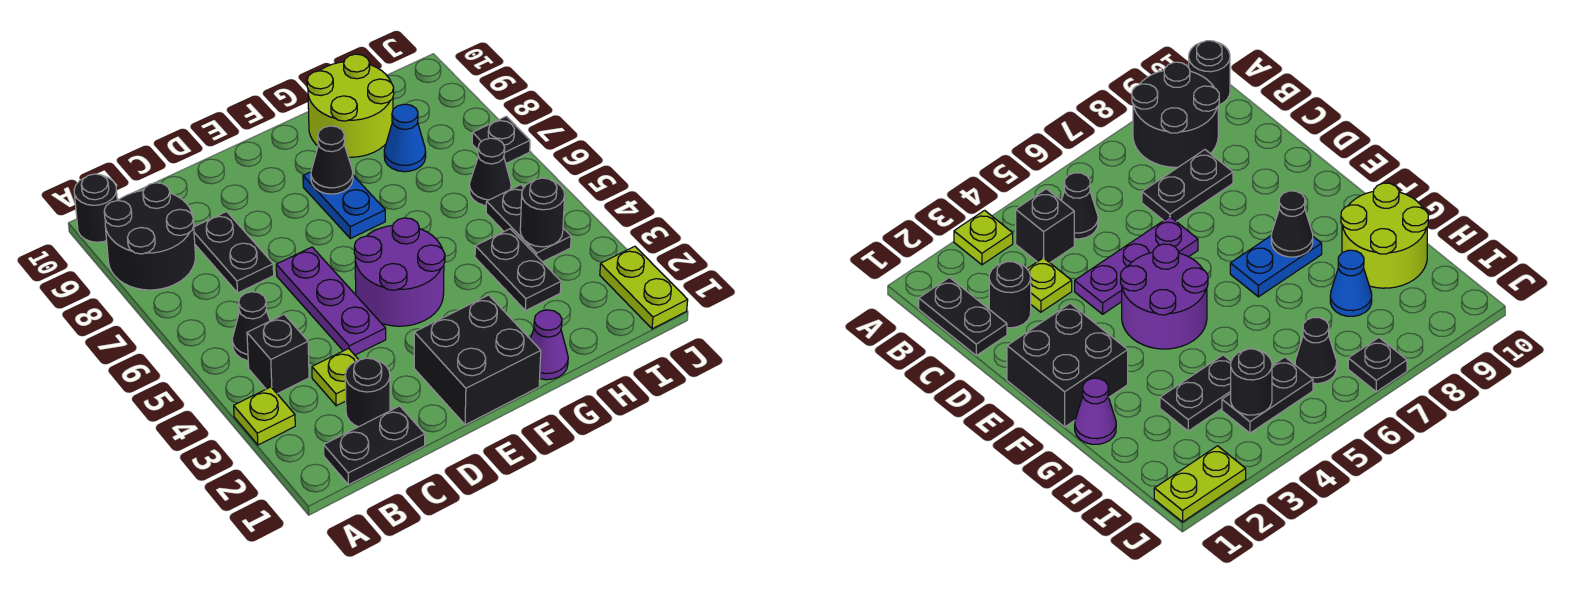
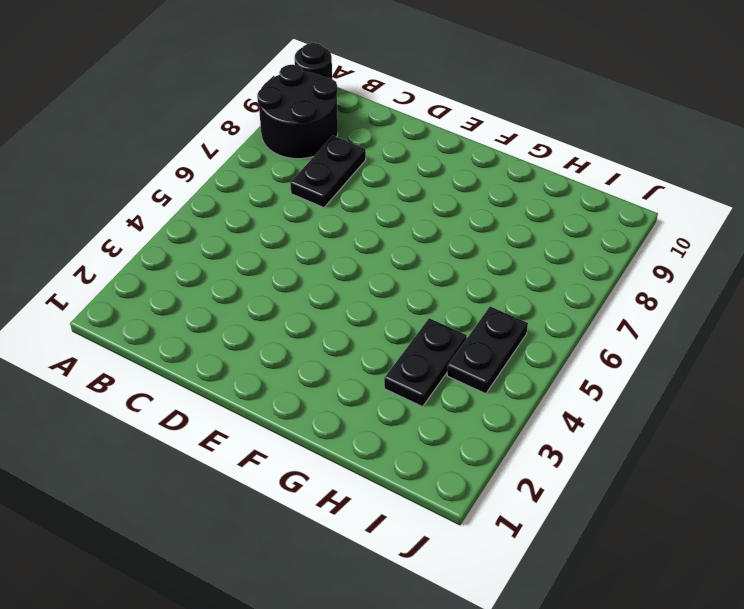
none -> lime plate A3 level 1
none -> black plate B1:C1 level 1
none -> black brick B4 level 1

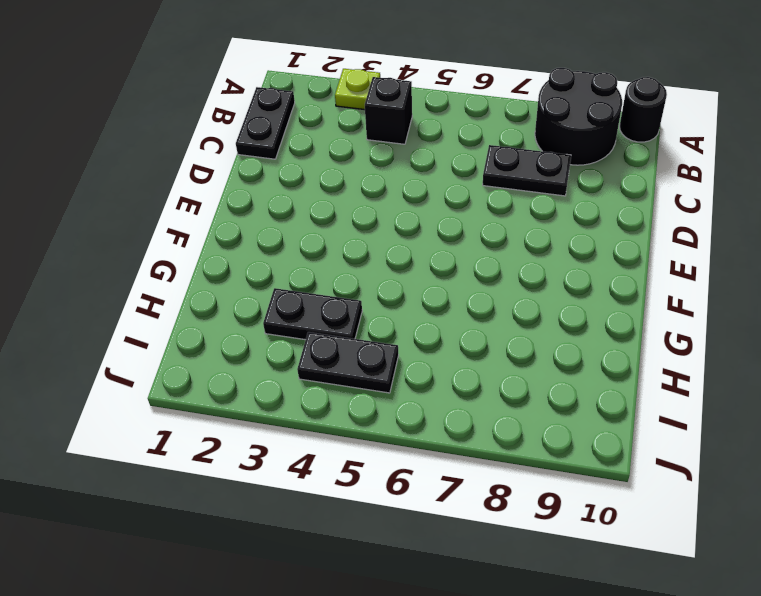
none -> black cone B5 level 1
none -> black round brick C2 level 1
none -> lime plate C3 level 1

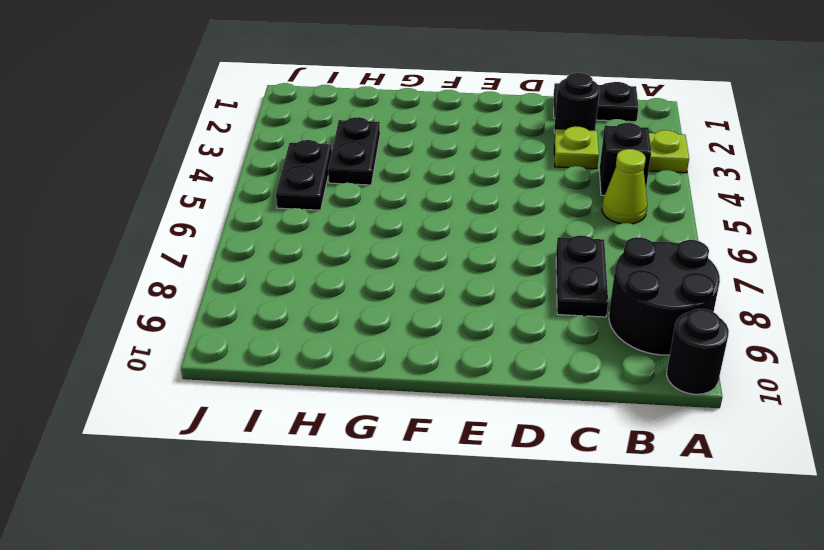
lime cone B5 level 1 -> black cone B5 level 1
none -> purple plate D4:D6 level 1
none -> black brick E1:F2 level 1
none -> purple round brick E4:F5 level 1

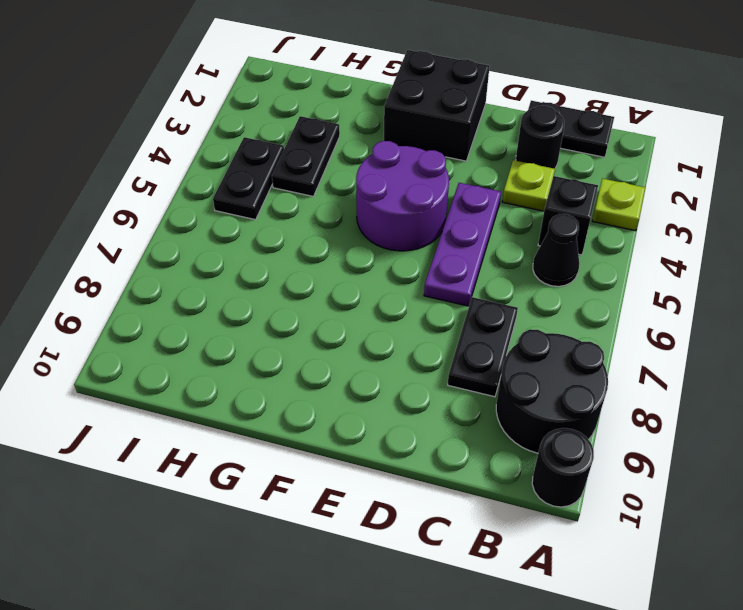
none -> blue plate F7:F8 level 1
none -> purple cone G1 level 1
none -> lime round brick G9:H10 level 1

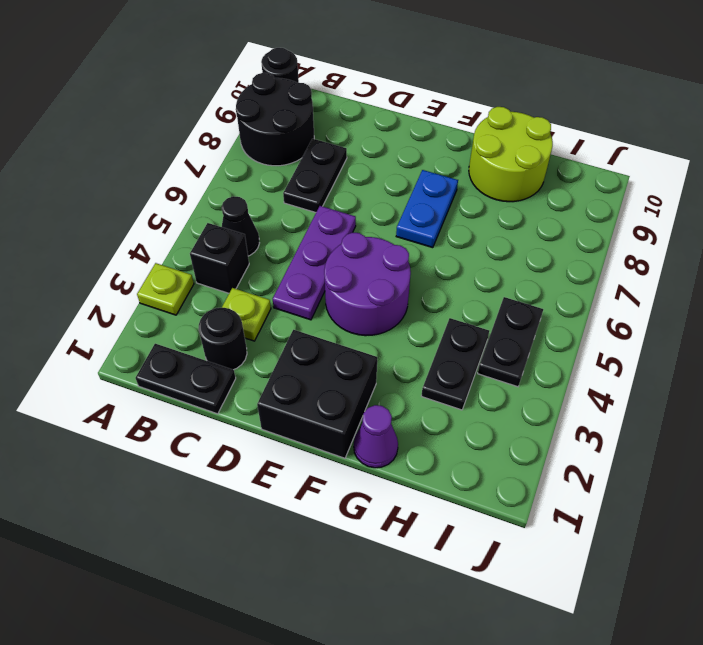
none -> blue cone H8 level 1
none -> black cone I6 level 1
none -> lime plate J1:J2 level 1

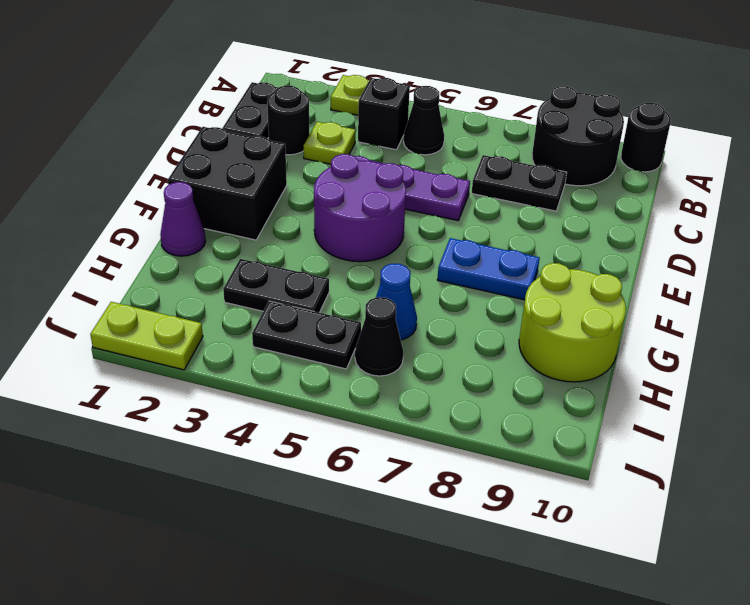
blue cone H6 level 1 -> blue cone H8 level 1
none -> black plate J7 level 1
none -> black cone F8 level 2
none -> black round brick I4 level 2

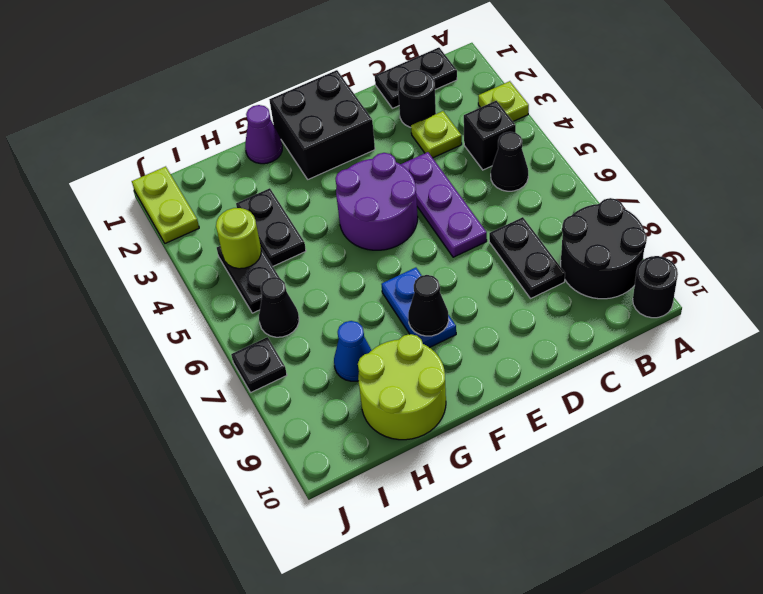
lime round brick I4 level 2 -> black round brick I4 level 2

